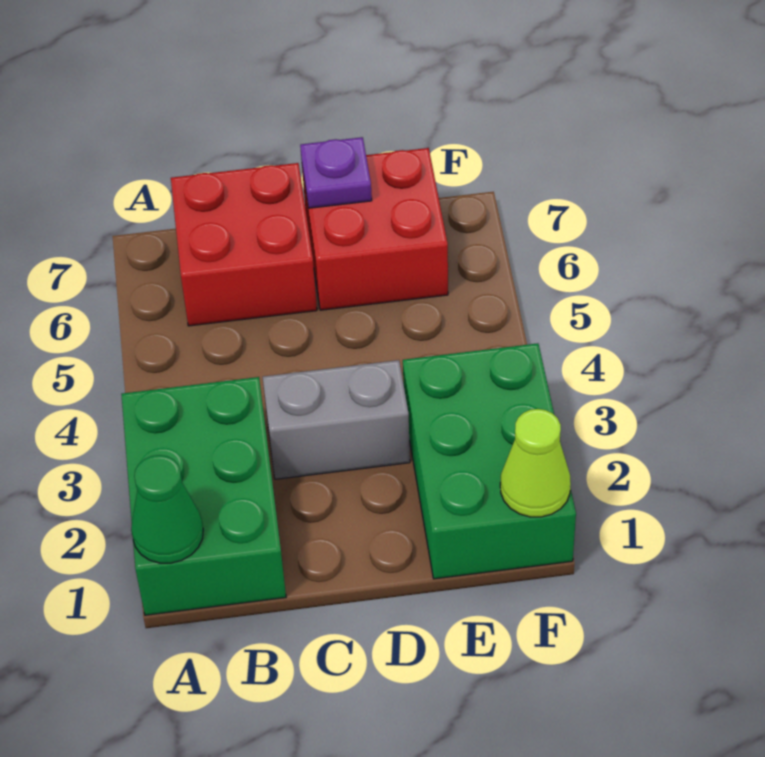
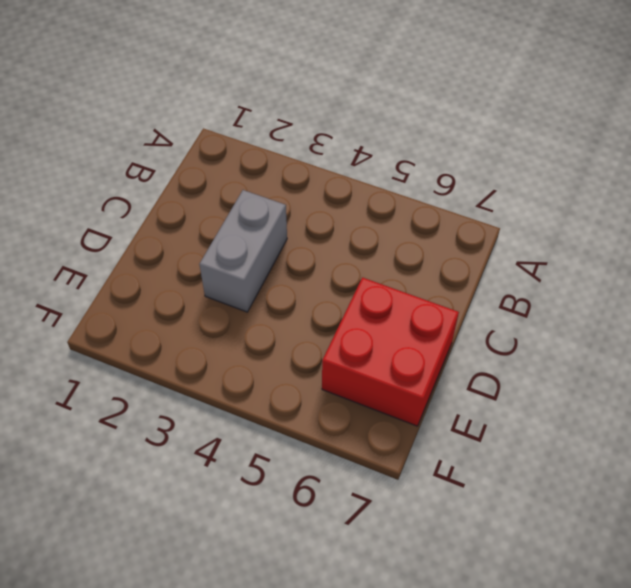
none -> green brick A1:B3 level 1
none -> red brick B6:C7 level 1

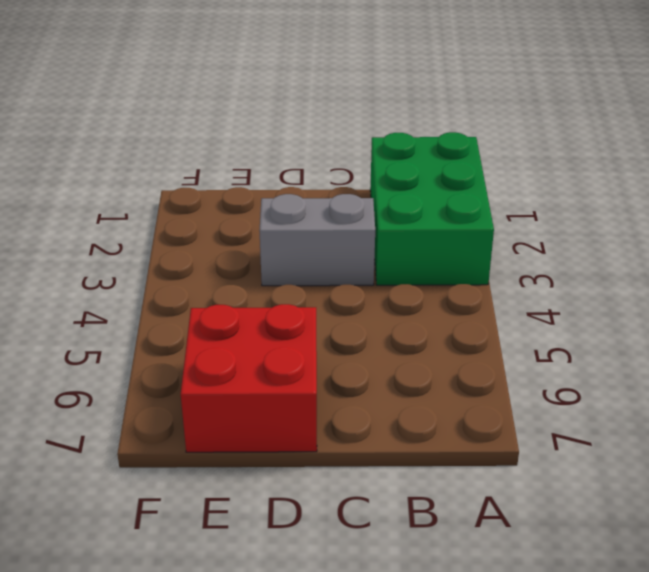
none -> red brick B6:C7 level 1
none -> green brick E1:F3 level 1

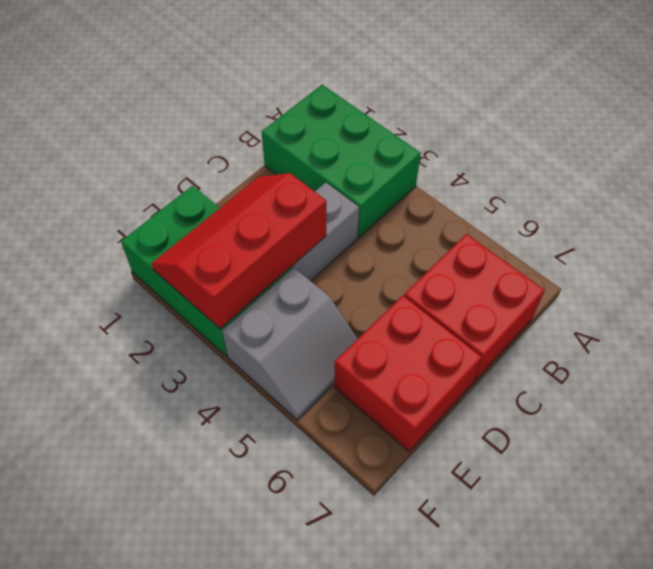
red slope D2:F3 level 2 top 3 -> none
grey slope E4:F5 level 1 top 4 -> none
none -> green cone A1 level 2
none -> purple plate D7 level 2

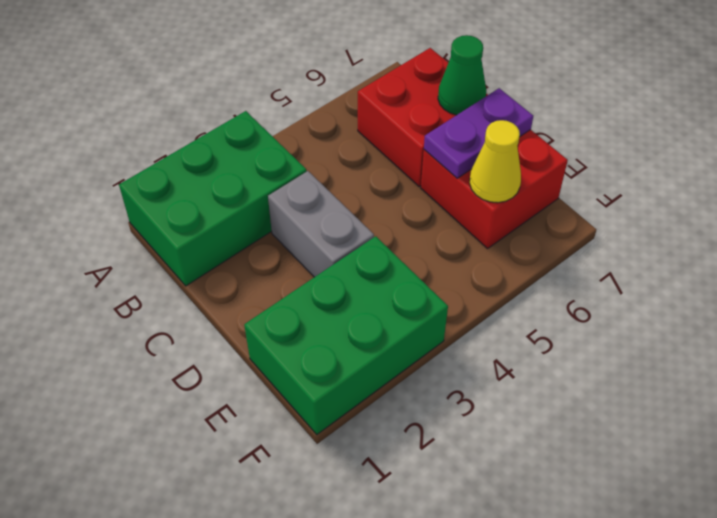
green cone C7 level 2 -> green cone A1 level 2
purple plate D6:D7 level 2 -> purple plate D7 level 2
yellow cone E6 level 2 -> none
none -> lime cone F1 level 2

